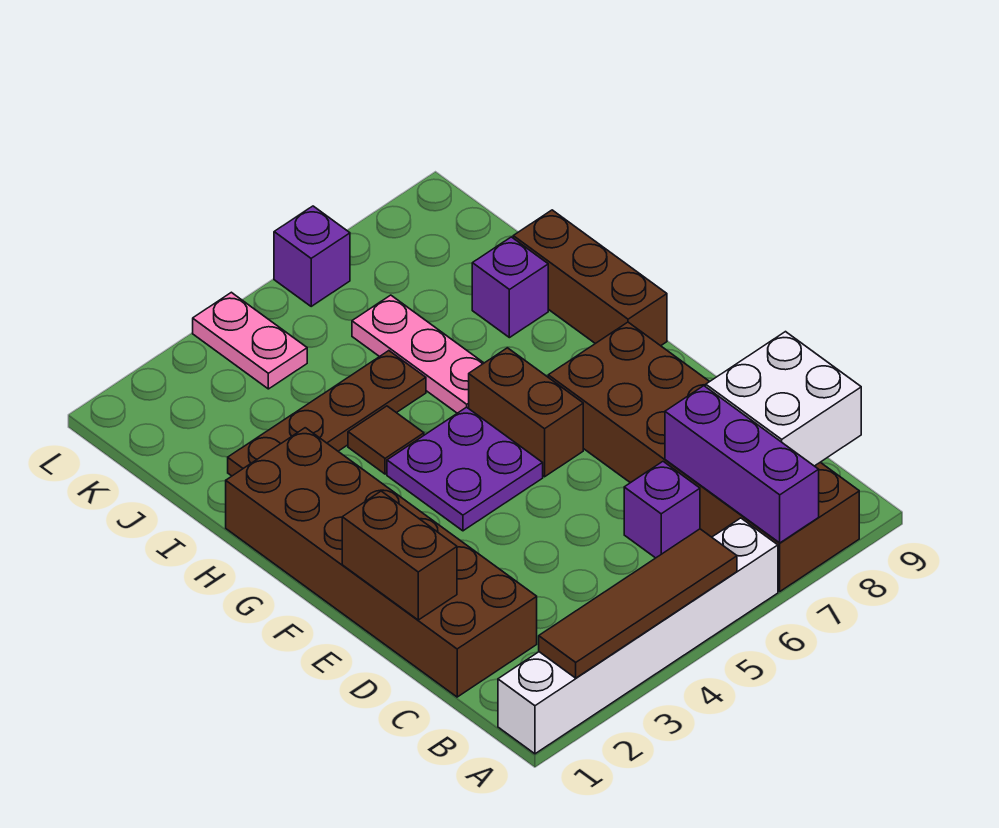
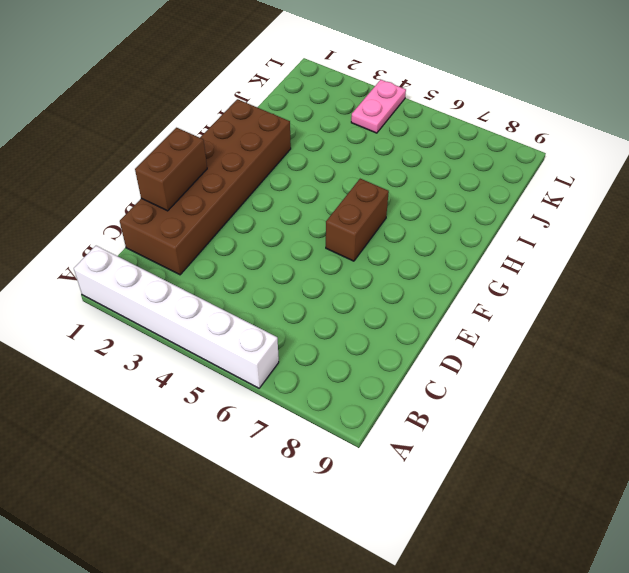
none -> brown brick A7:F8 level 1
none -> purple brick C6 level 1
none -> purple plate F4:G5 level 1

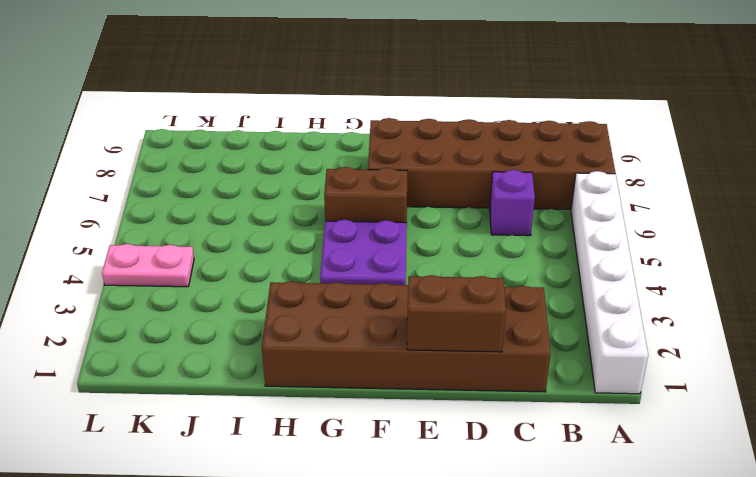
none -> brown brick G9:I9 level 1
none -> brown tile H4 level 1
none -> pink plate H6:J6 level 1

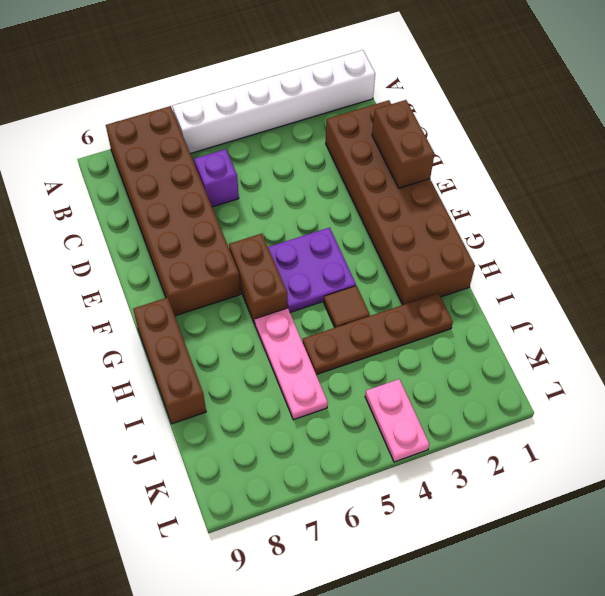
none -> purple brick I8 level 1
none -> purple brick L6 level 1
none -> brown tile A2:A5 level 2

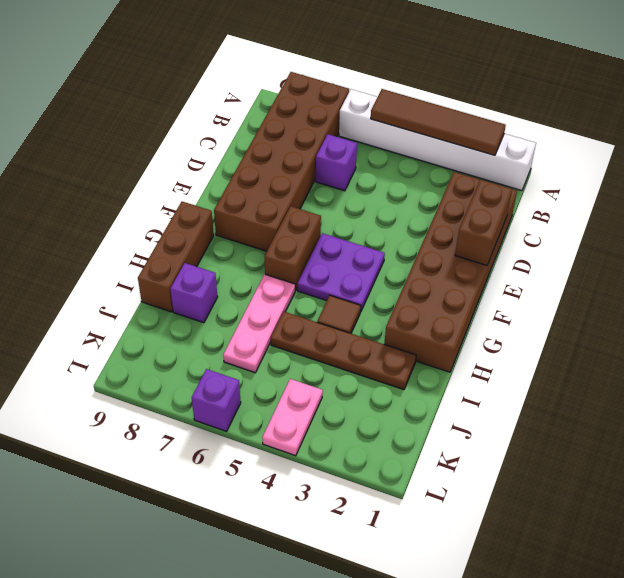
none -> purple brick A7:C7 level 2
none -> white brick B8:C9 level 2

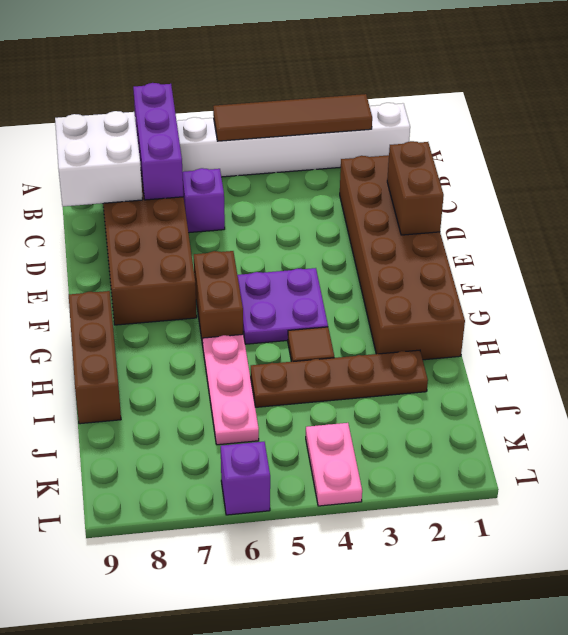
none -> purple brick I8 level 1

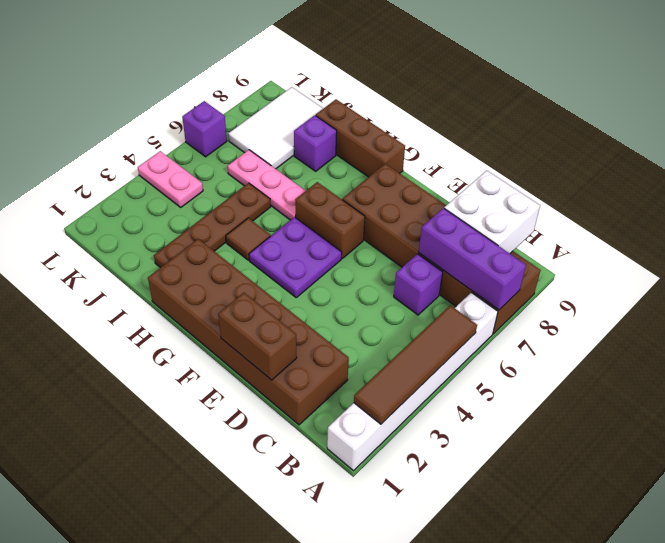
white tile J7:K9 level 1 -> none

